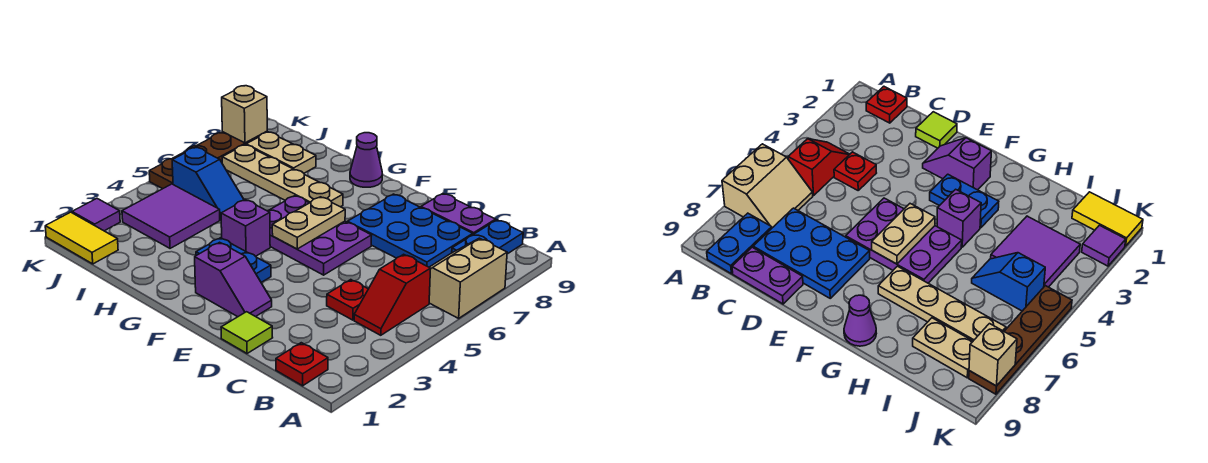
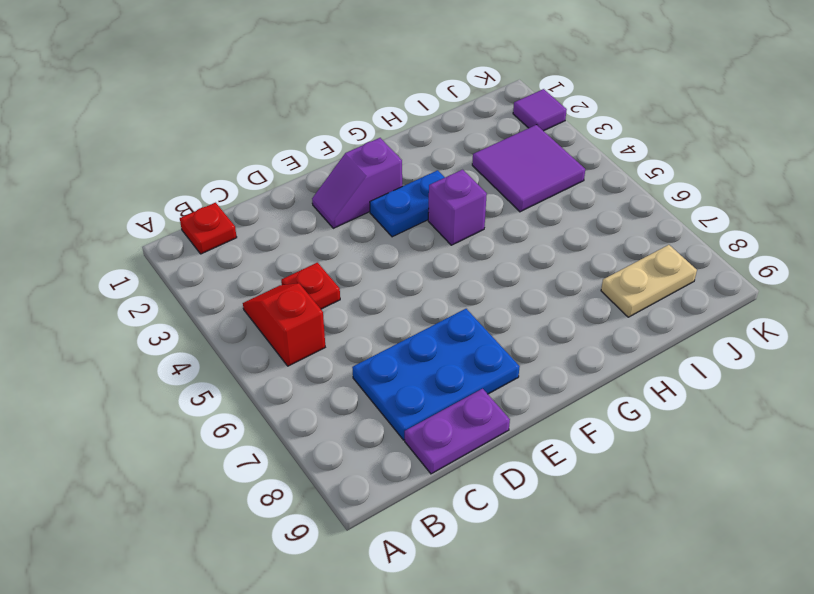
none -> tan slope A6:B7 level 1 top A
none -> blue plate B8:B9 level 1
none -> lime tile D1 level 1

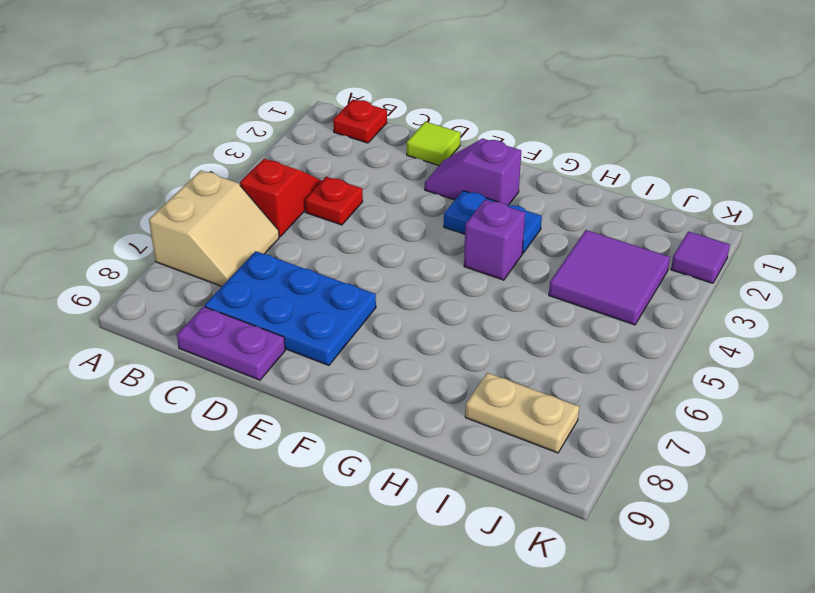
none -> blue plate B8:B9 level 1
none -> purple plate E5:G6 level 1
none -> tan plate G7:J7 level 1

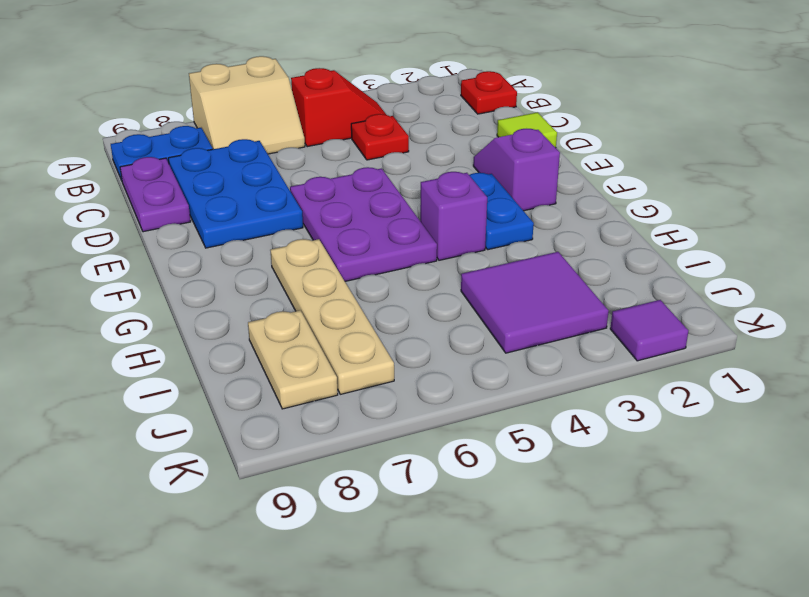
none -> purple cone G9 level 1
none -> blue slope I5:J5 level 1 top J
none -> yellow tile J1:K1 level 1

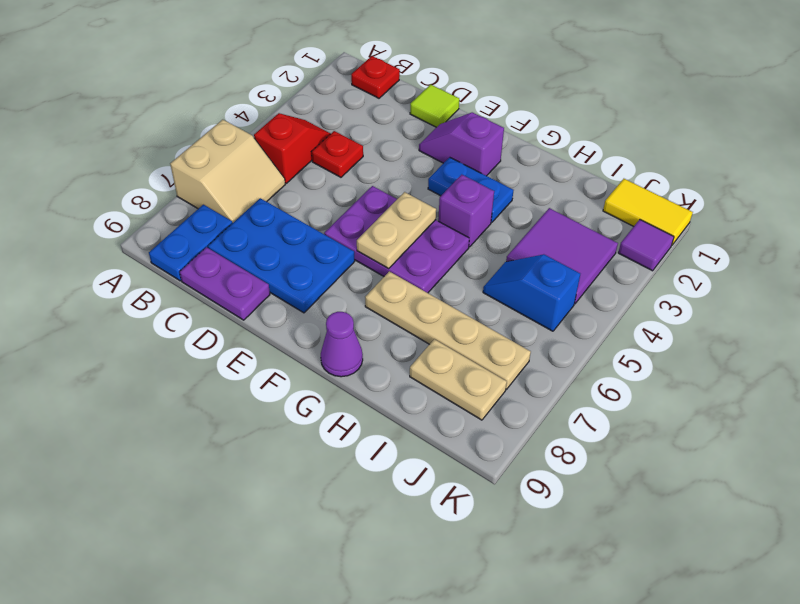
none -> brown plate K5:K8 level 1
none -> tan brick K8 level 2

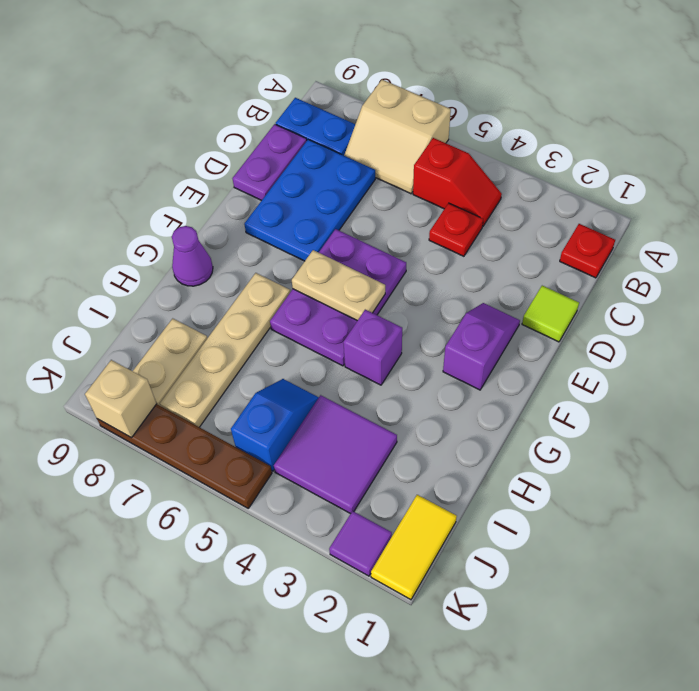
none -> blue plate F3:G3 level 1

